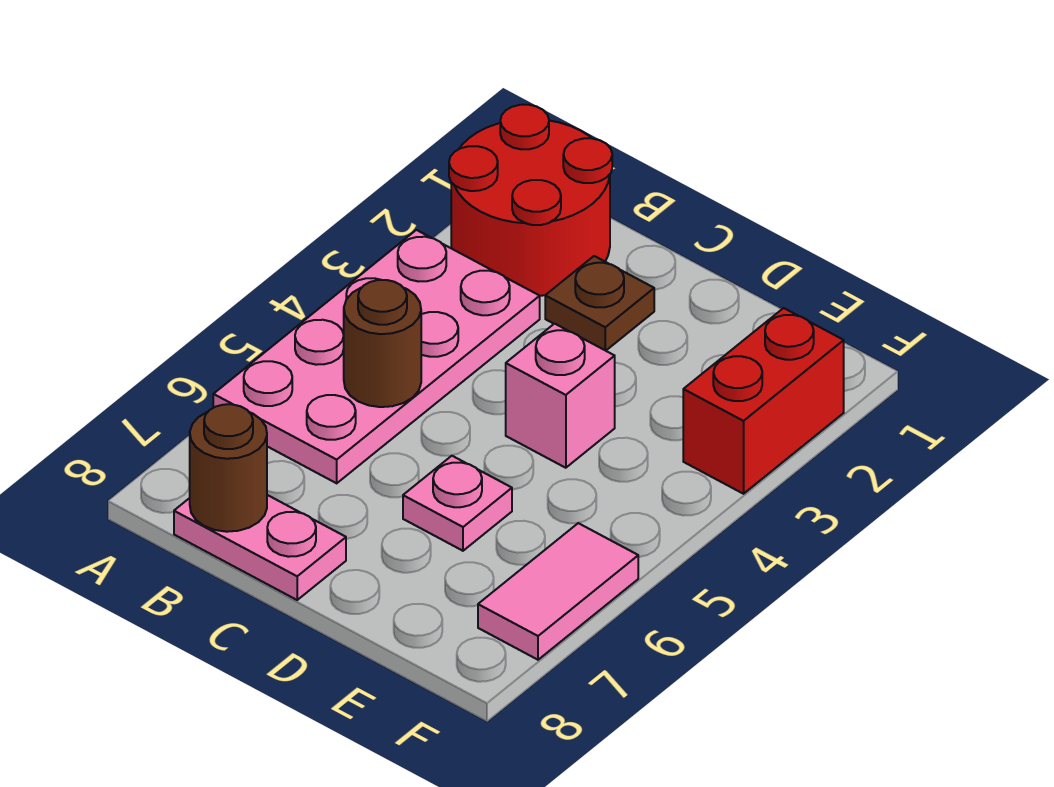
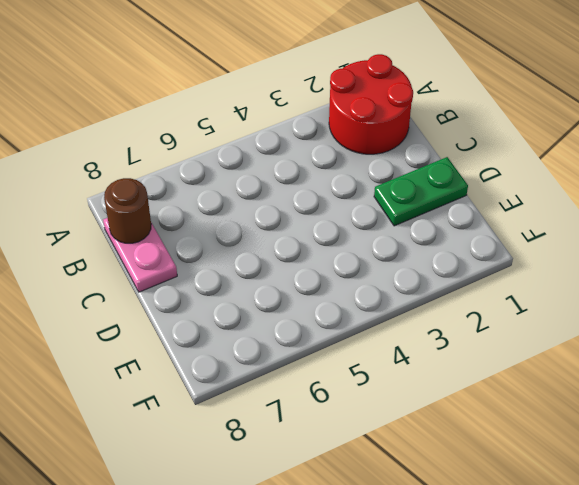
green plate D1:D2 level 1 -> none
none -> pink plate A3:B6 level 1
none -> brown plate C2 level 1

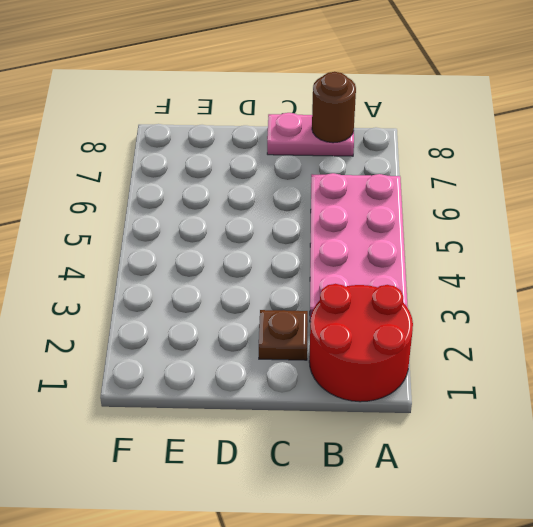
none -> pink brick D4 level 1
none -> pink plate D6 level 1

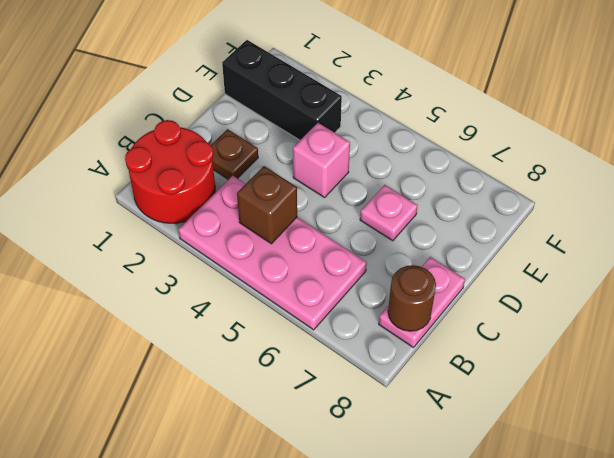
brown brick B4 level 2 -> none
black brick E1:E3 level 1 -> none
none -> red brick F2:F3 level 1
none -> pink tile F6:F7 level 1

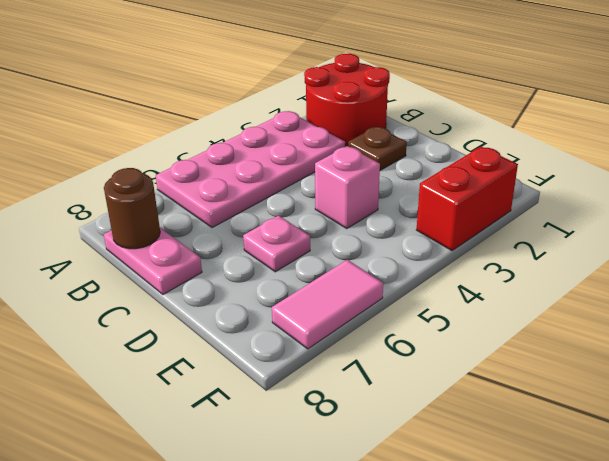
none -> brown round brick B5 level 2

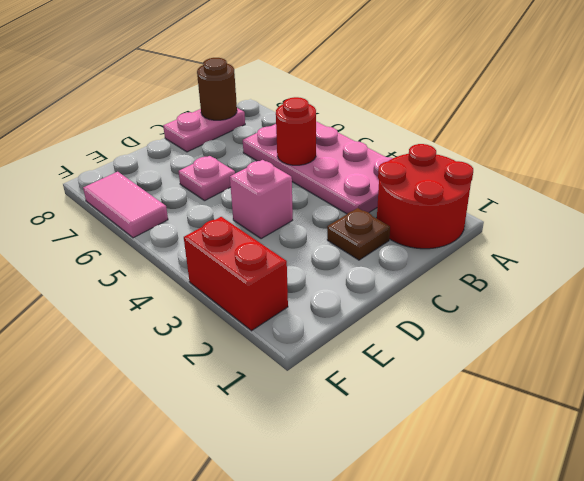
red round brick B5 level 2 -> brown round brick B5 level 2

